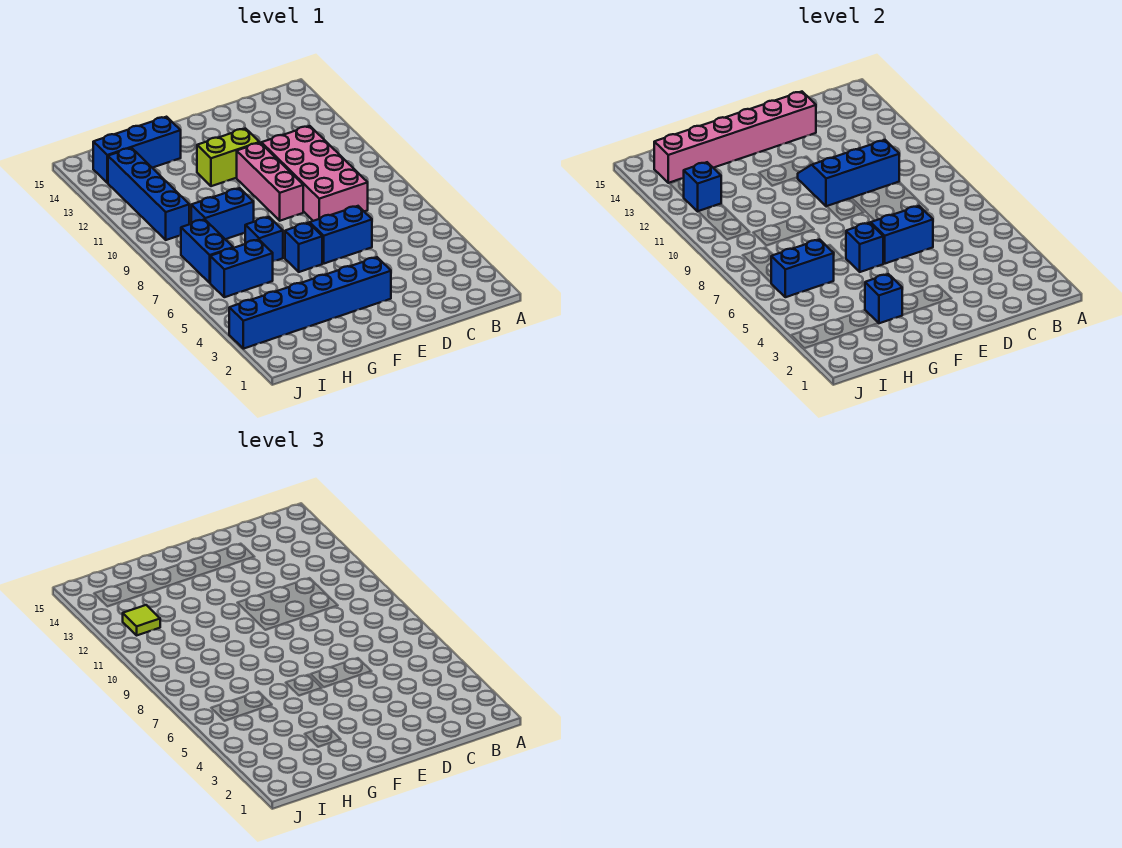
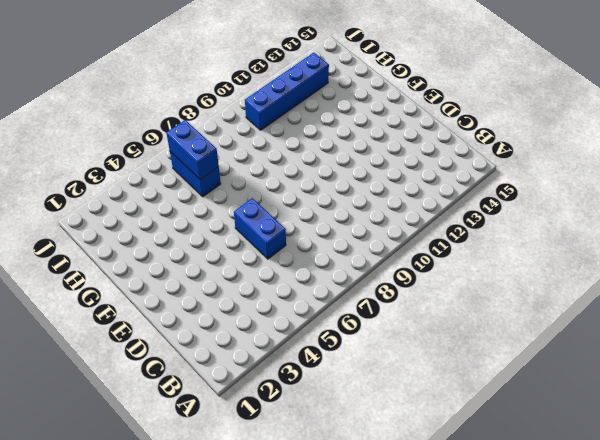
none -> pink brick C8:D11 level 1
none -> blue brick E3:J3 level 1
none -> pink brick E9:E11 level 1

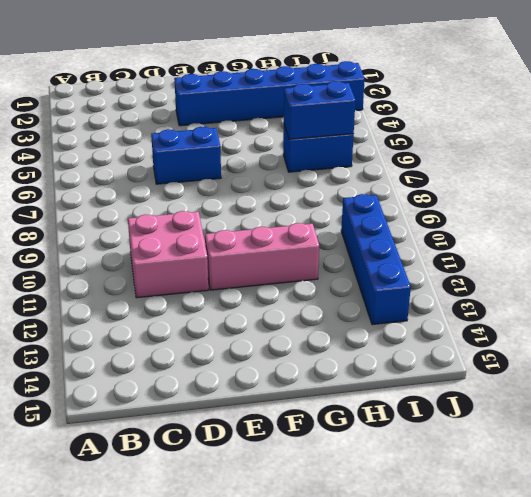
pink brick C10:D11 level 1 -> pink brick C8:D11 level 1
pink brick E11:G11 level 1 -> pink brick E9:E11 level 1
none -> lime brick E12:F12 level 1
none -> blue brick F6 level 1
none -> blue brick G7 level 1

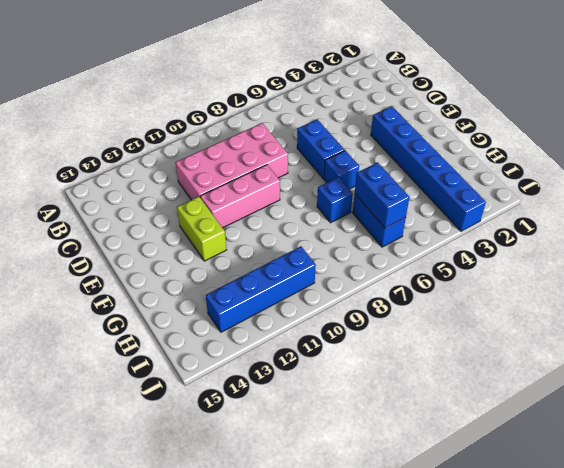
none -> blue brick G9:H9 level 1
none -> blue brick G14:I14 level 1
none -> blue brick I7:I8 level 1

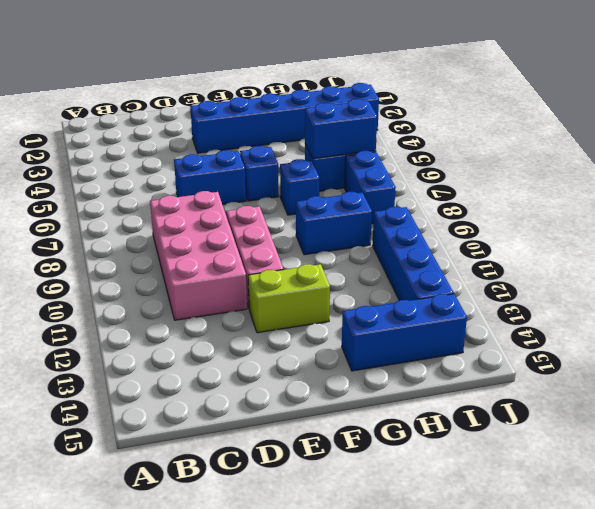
none -> blue slope C10:E11 level 2 top 10
none -> blue brick D6:E6 level 2
none -> pink brick D14:I14 level 2

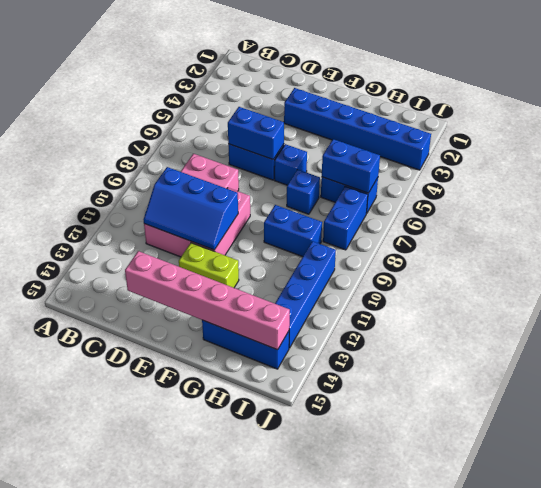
none -> blue brick F6 level 2
none -> blue brick G3 level 2
none -> blue brick I12 level 2

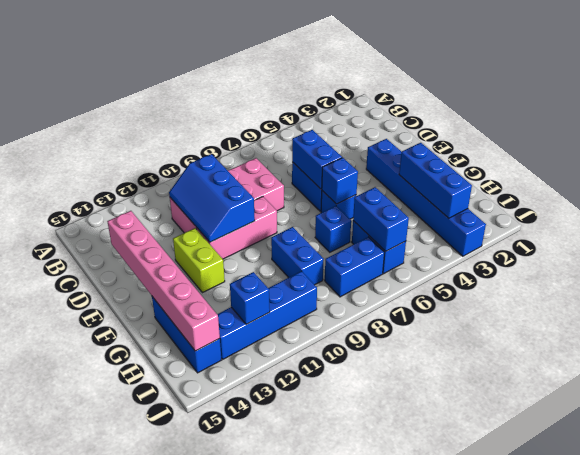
blue brick G3:I3 level 2 -> blue brick G3 level 2
none -> lime tile I12 level 3

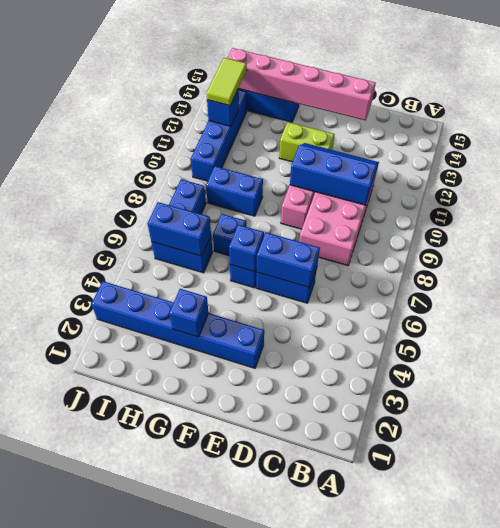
lime tile I12:I13 level 3 -> lime tile I12 level 3

